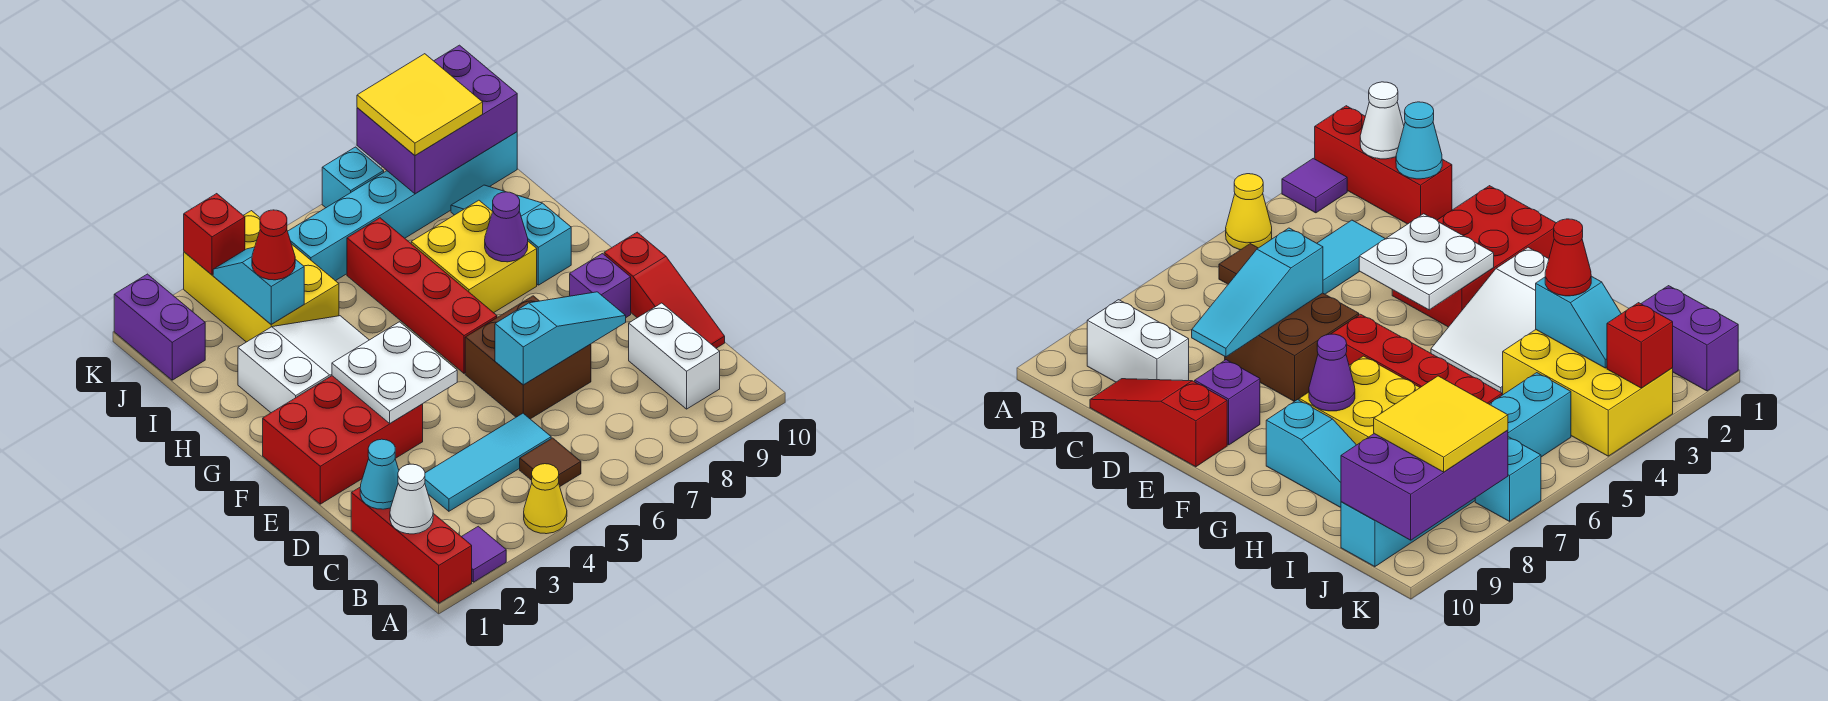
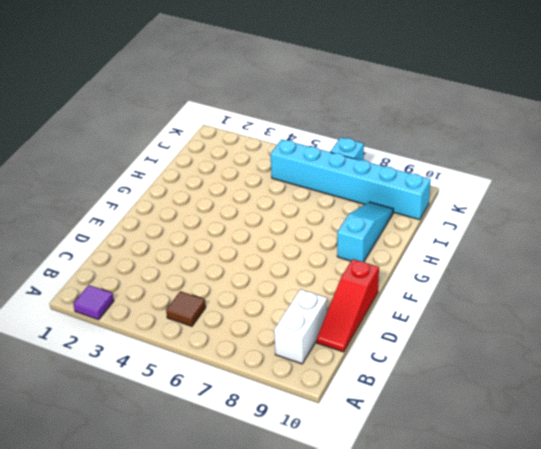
none -> red brick A1:C1 level 1
none -> yellow cone A4 level 1
none -> cyan tile C3:C5 level 1

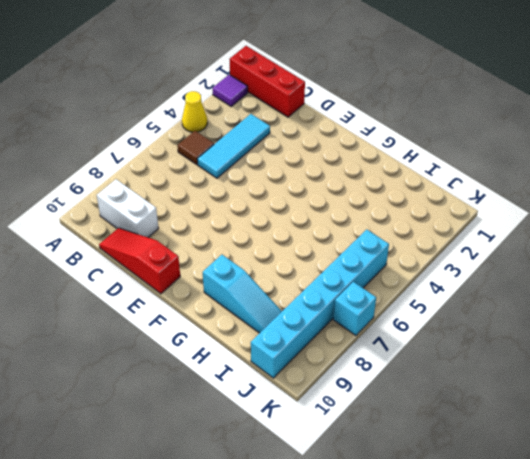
none -> brown brick D6:E7 level 1
none -> red brick E1:F3 level 1
none -> purple brick E9 level 1

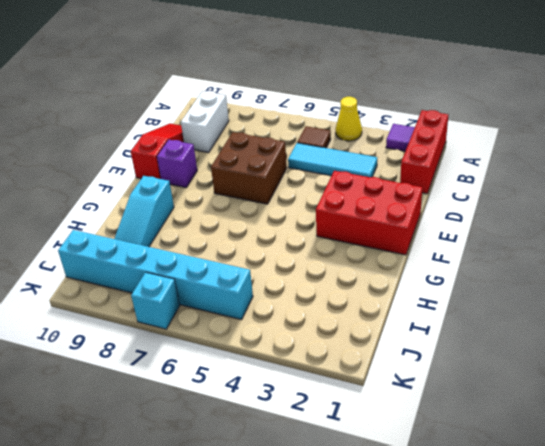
none -> red brick F6:I6 level 1
none -> white slope G2:H4 level 1 top 2
none -> yellow brick G7:H8 level 1

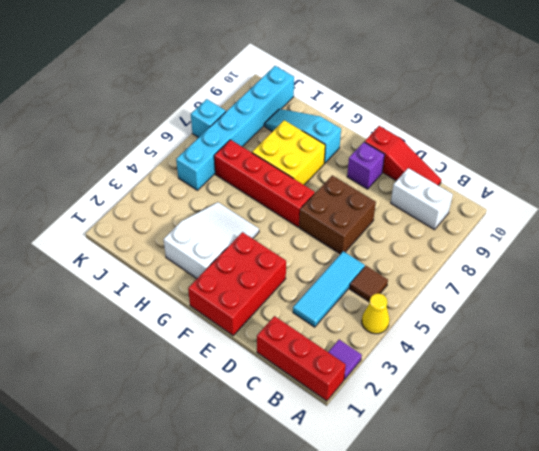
none -> yellow brick I3:K4 level 1
none -> purple brick J1:K1 level 1
none -> white cone B1 level 2

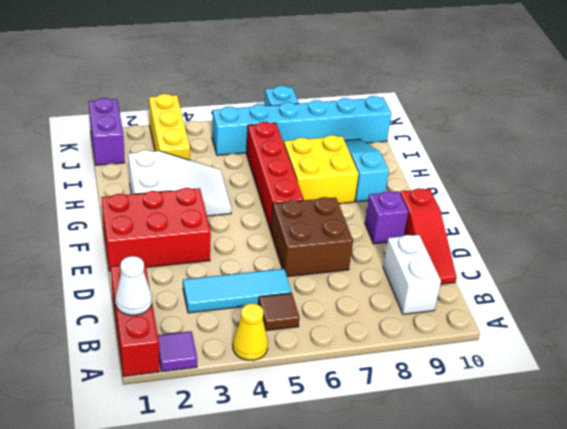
yellow brick I3:K3 level 1 -> yellow brick I3:K4 level 1
none -> cyan cone C1 level 2
none -> cyan slope D6:D8 level 2 top 6
none -> white plate E3:F4 level 2

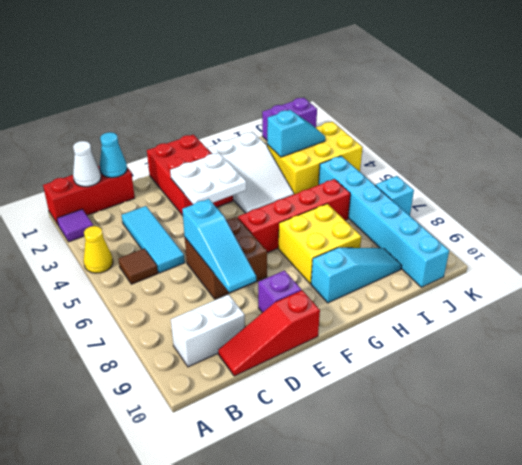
none -> purple cone G8 level 2
none -> purple brick J8:K10 level 2
none -> red brick K3 level 2

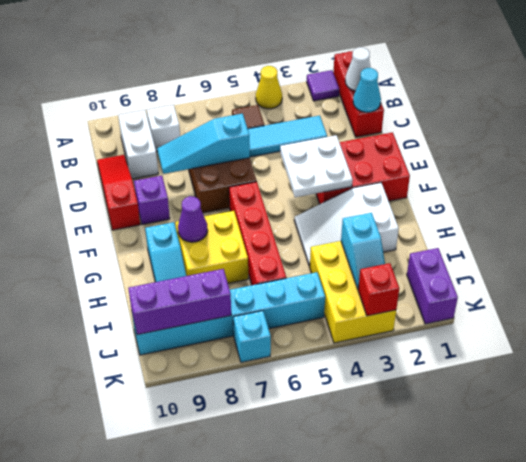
white brick B8 level 1 -> none
purple brick J8:J10 level 2 -> purple brick J8:K10 level 2
none -> red cone I3 level 3
none -> yellow tile J8:K9 level 3

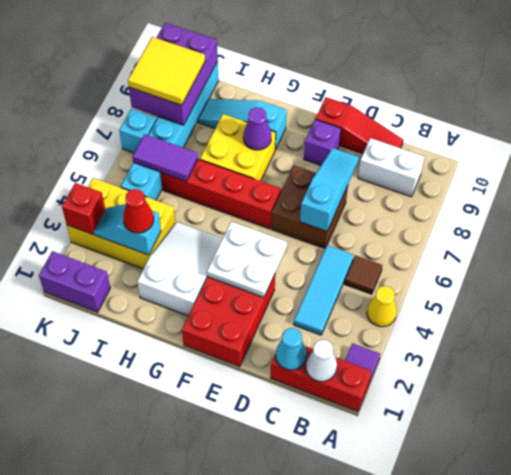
purple tile I6:J6 level 2 -> none

